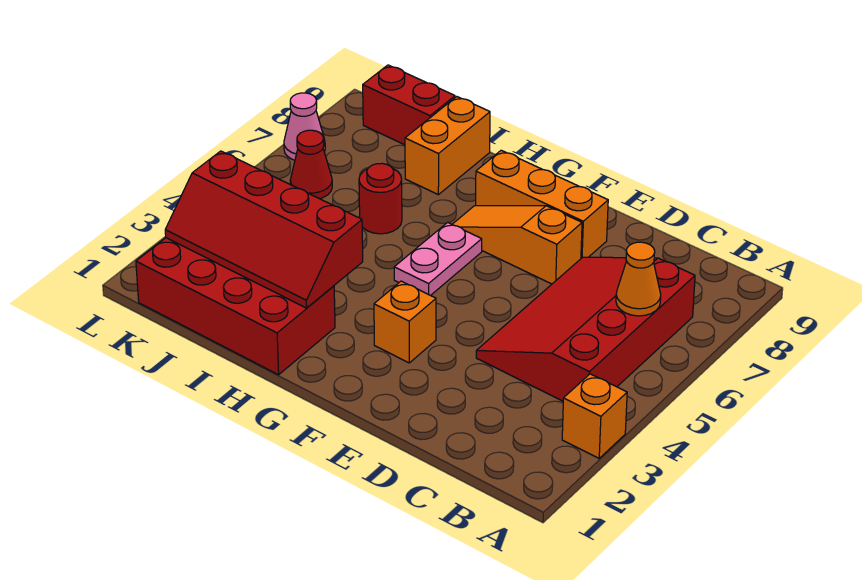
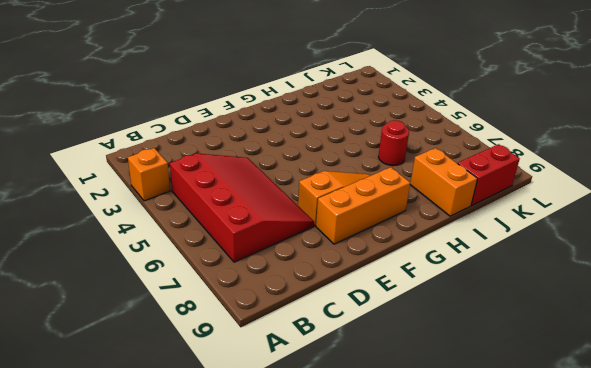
none -> orange brick F3 level 1
none -> pink plate G5:G6 level 1
none -> red brick H1:K2 level 1

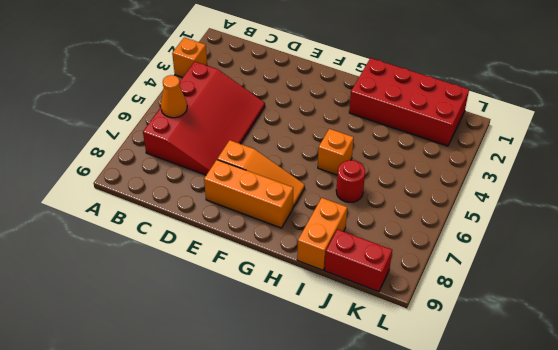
orange brick H5 level 1 -> orange brick F3 level 1
none -> pink plate G5:G6 level 1
none -> red cone K6 level 1
none -> pink cone L7 level 1

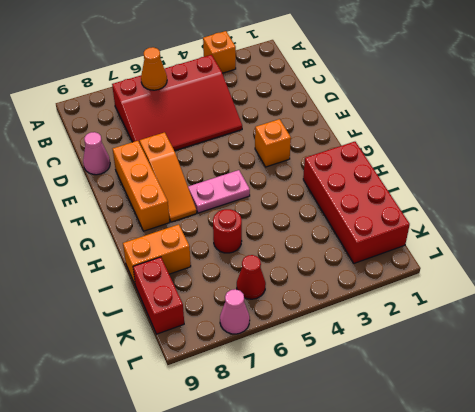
pink cone D9 level 1 -> none
none -> red slope H2:K3 level 2 top 3

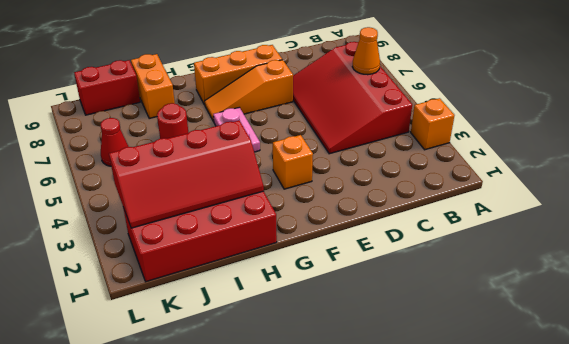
none -> pink cone L7 level 1

